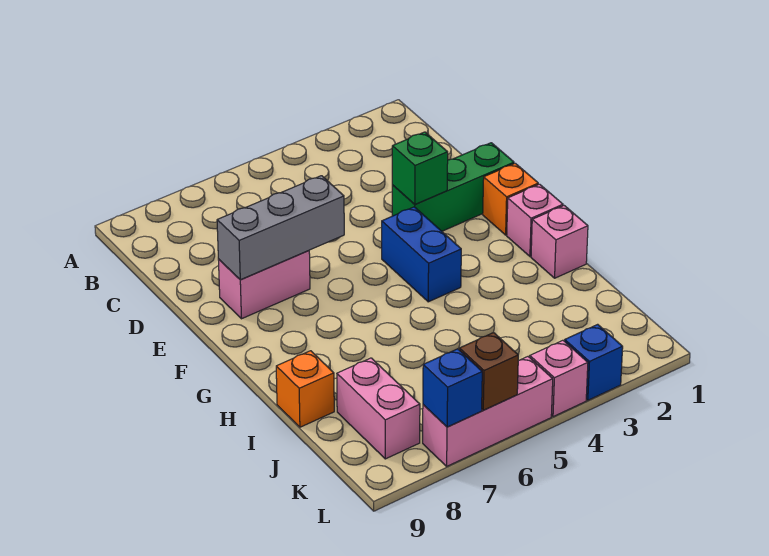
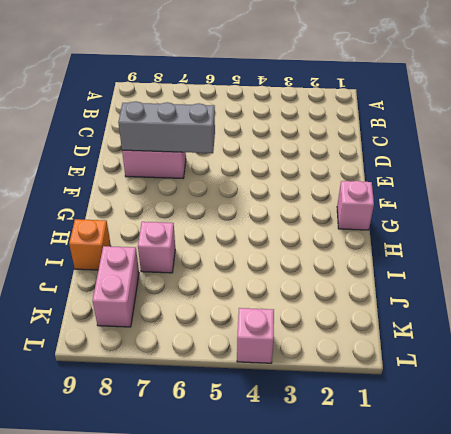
pink brick I7 level 1 -> pink brick H1 level 1
none -> green brick E1:E3 level 1
none -> orange brick F1 level 1
none -> blue brick F4:G4 level 1

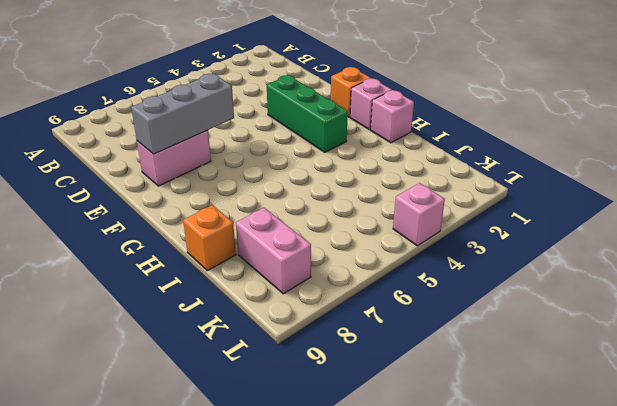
green brick E3:G3 level 1 -> green brick E1:E3 level 1
none -> blue brick F4:G4 level 1
none -> blue brick L3 level 1
none -> pink brick L5:L7 level 1

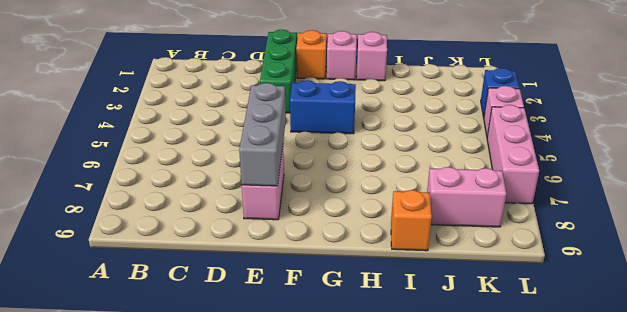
none -> green brick E3 level 2
none -> brown brick L6 level 2
none -> blue brick L7 level 2

